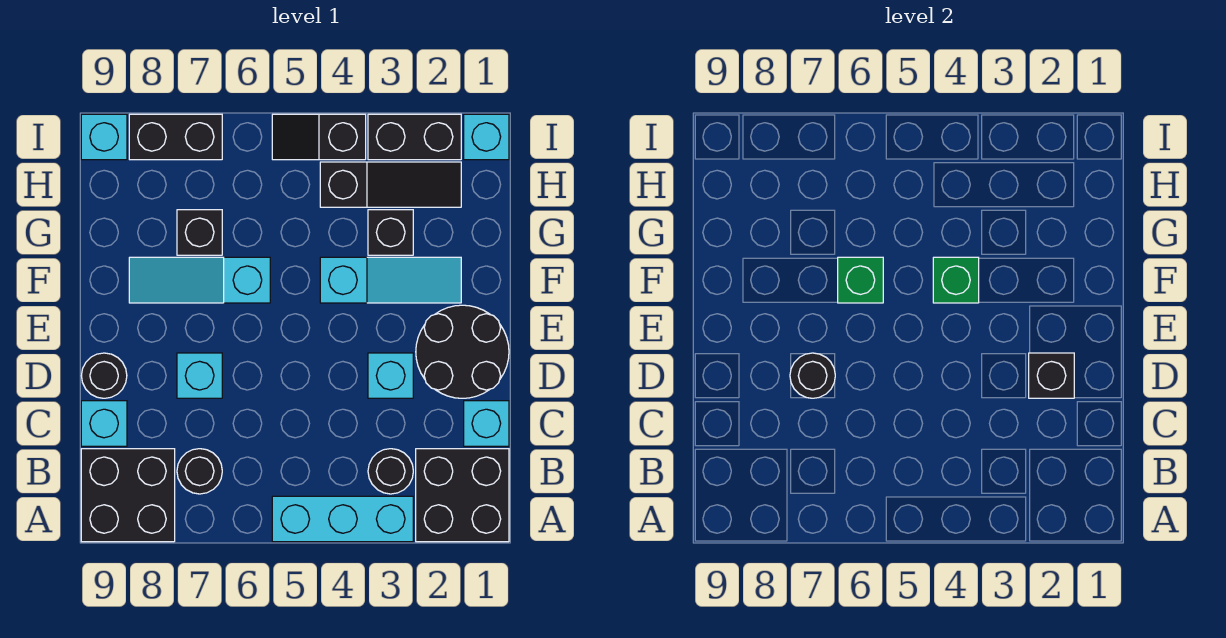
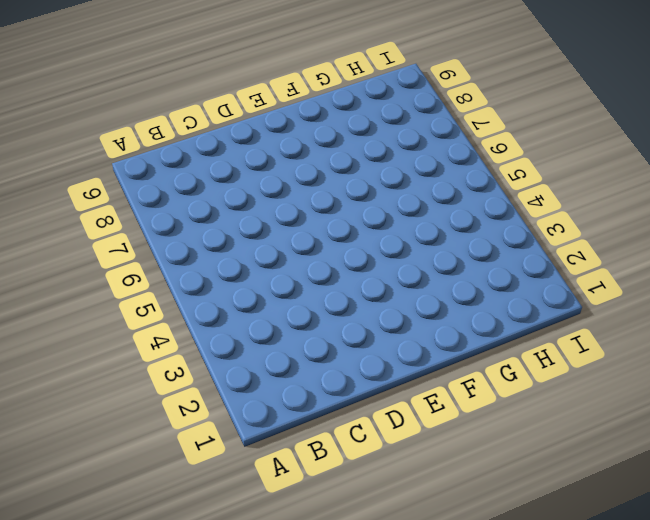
none -> black brick A1:B2 level 1
none -> cyan brick A3:A5 level 1
none -> black brick A8:B9 level 1

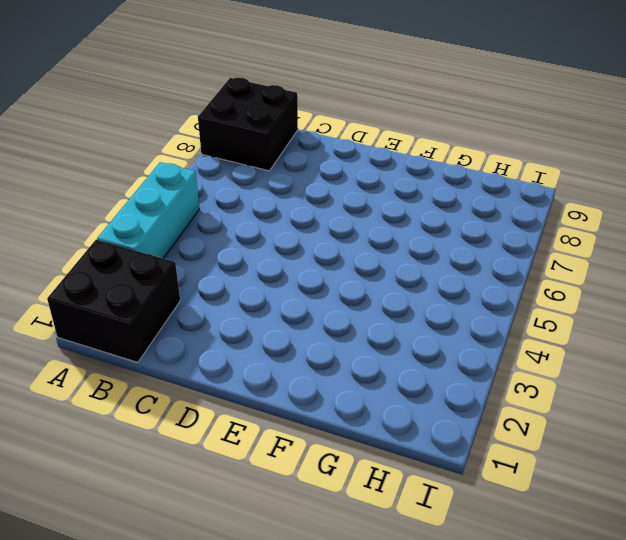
none -> black round brick B3 level 1
none -> black round brick B7 level 1
none -> cyan brick C1 level 1

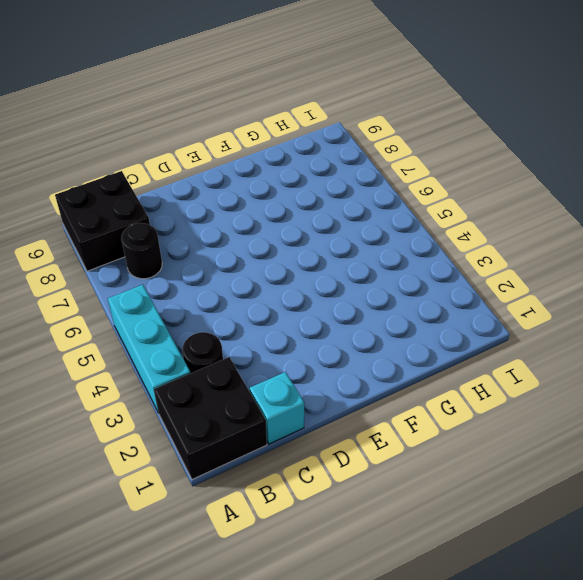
none -> cyan brick C9 level 1
none -> black round brick D1:E2 level 1
none -> cyan brick D3 level 1

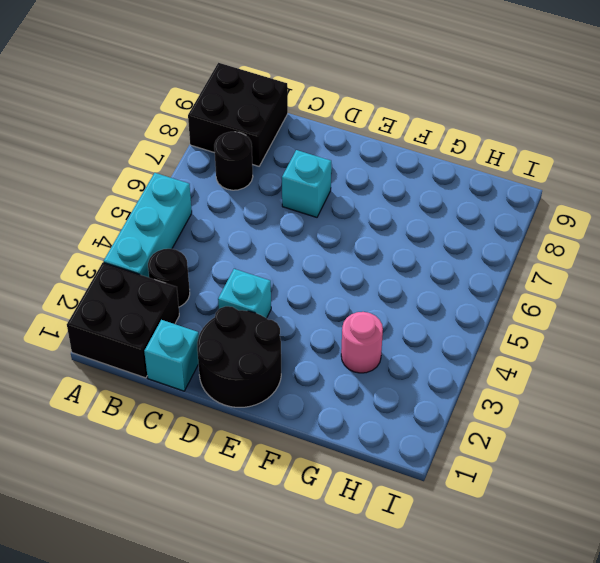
pink round brick G3 level 1 -> black brick G3 level 1
none -> cyan brick C9 level 1
none -> black round brick D9 level 1
none -> cyan slope F2:F4 level 1 top 4

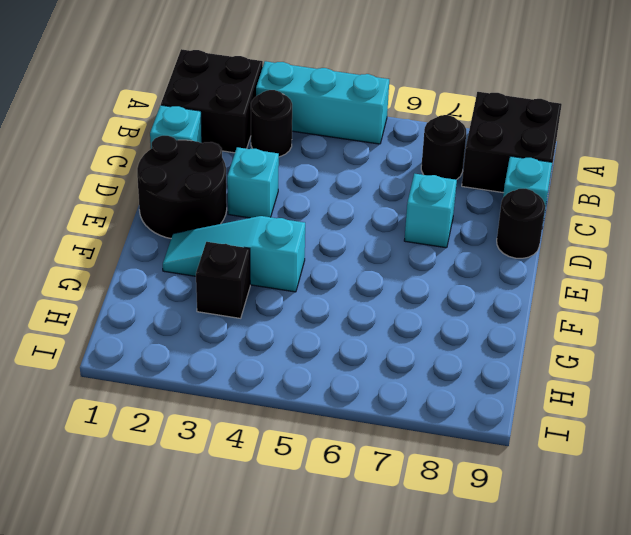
none -> cyan slope F6:F8 level 1 top 6
none -> black brick G7 level 1
none -> black slope H2:H4 level 1 top 4

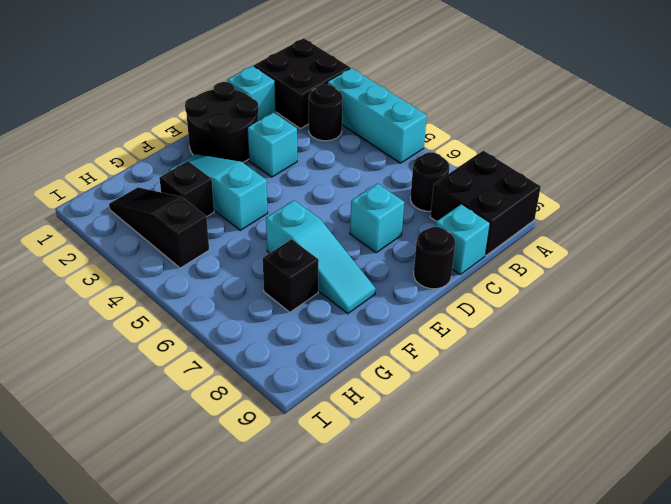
none -> cyan brick I1 level 1
none -> black brick I2:I3 level 1
none -> black slope I4:I5 level 1 top 4

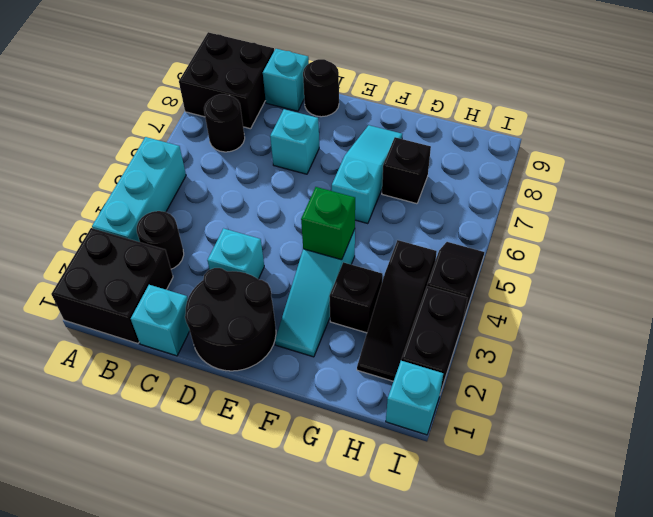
none -> black brick I7:I8 level 1
none -> cyan brick I9 level 1
none -> black brick D2 level 2

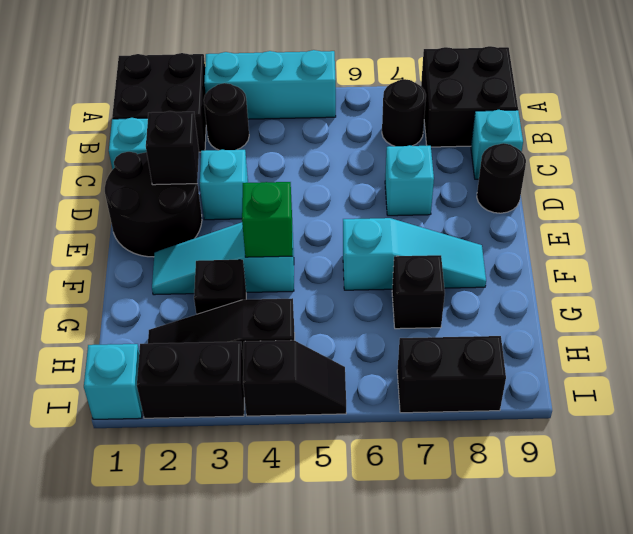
none -> cyan brick I9 level 1
none -> black round brick D7 level 2
none -> green brick F6 level 2

